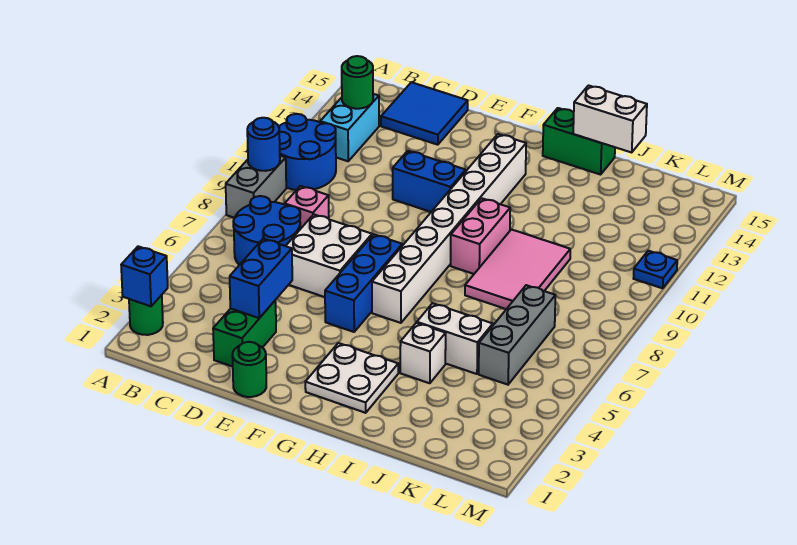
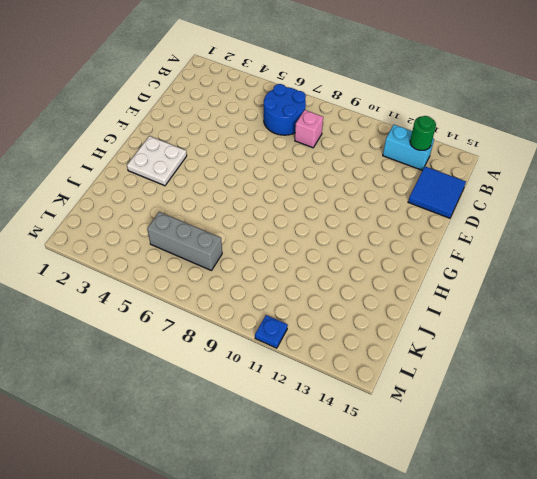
none -> green round brick A2 level 1
none -> grey brick A8:A9 level 1
none -> blue round brick A10:B11 level 1

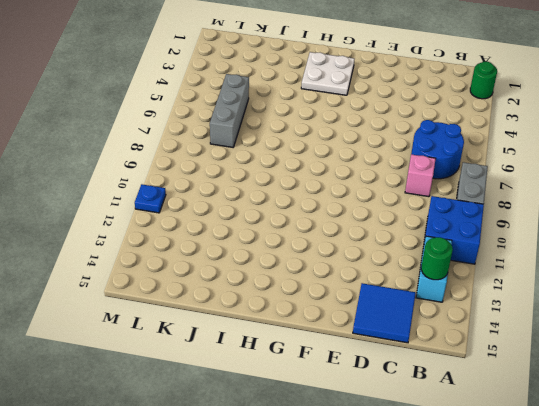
blue brick A10:B11 level 1 -> blue round brick A10:B11 level 1
none -> green brick D2:D3 level 1
none -> white brick D6:E7 level 1
none -> green round brick E1 level 1

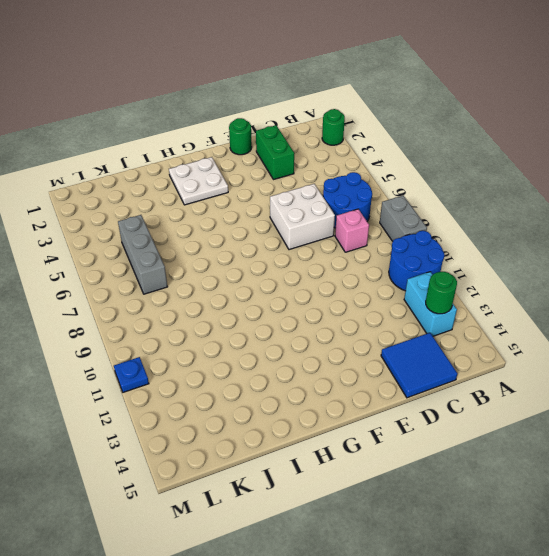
none -> blue brick E11:F11 level 1
none -> blue brick F5:F7 level 1
none -> white brick G6:G13 level 1

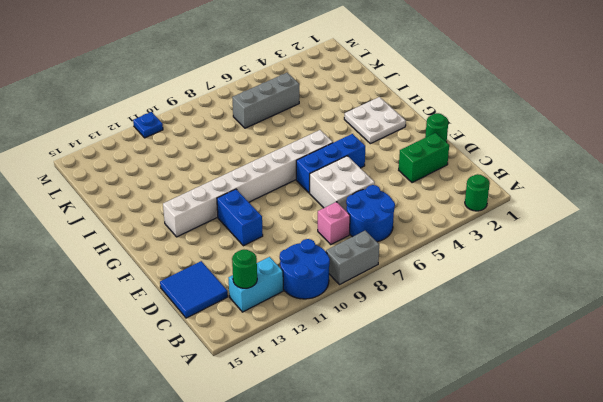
none -> pink brick H9:H10 level 1
none -> green brick H15:I15 level 1
none -> white brick I4 level 1

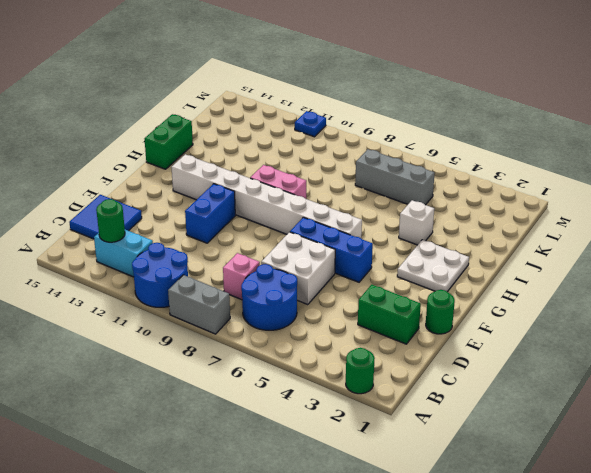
none -> white brick I5:J5 level 1
none -> pink tile I8:J10 level 1
none -> blue brick A2 level 2

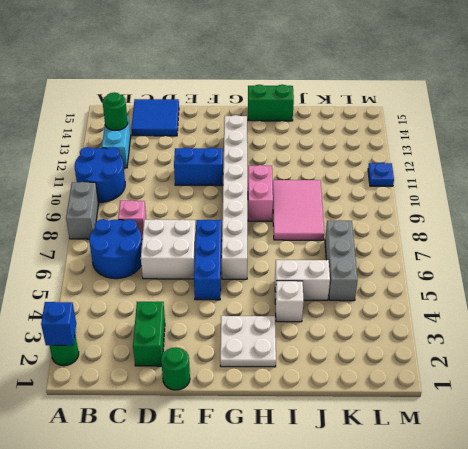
none -> blue round brick A9 level 2
none -> blue brick D3:D4 level 2
none -> white brick I15:J15 level 2

